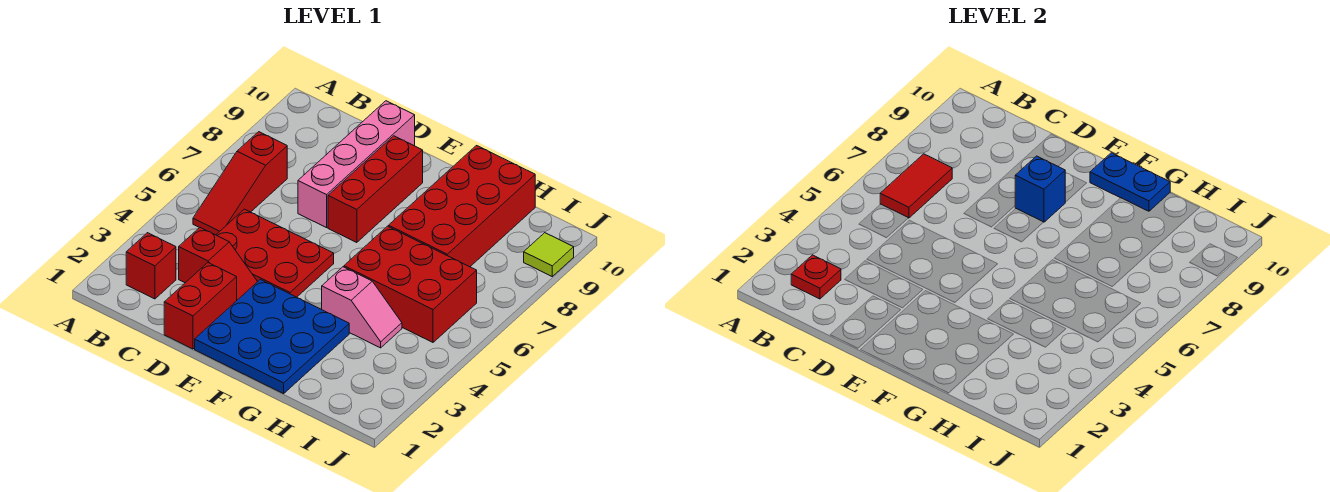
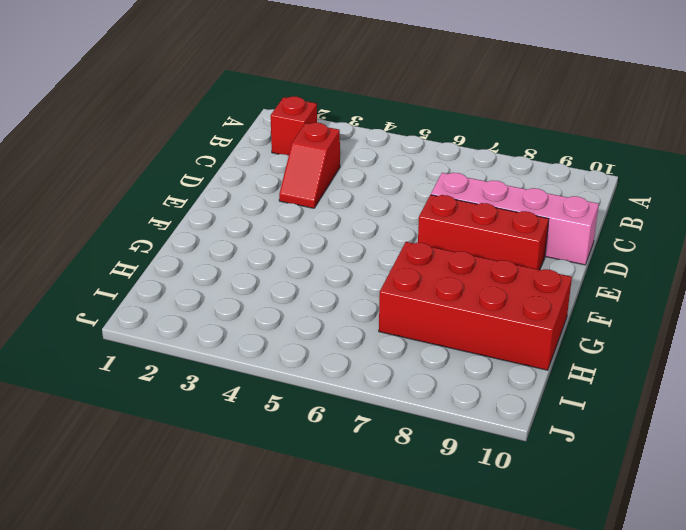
none -> red slope B5:B7 level 1 top 7
none -> red plate C4:E5 level 1
none -> red brick D1:D2 level 1

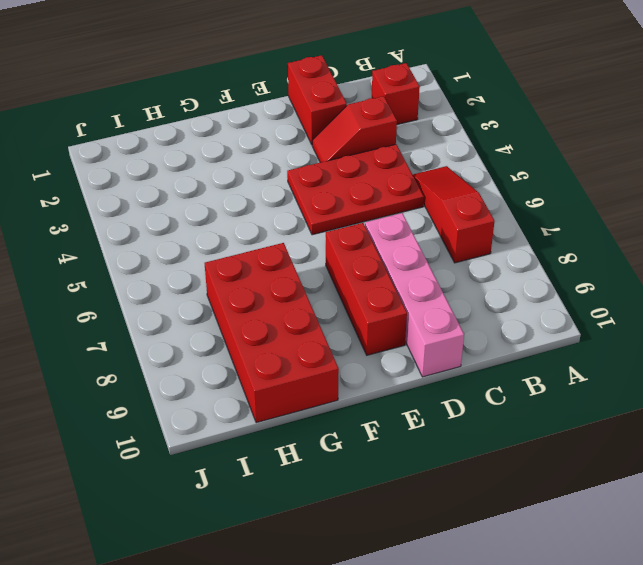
none -> blue plate E1:G3 level 1
none -> pink slope G4:H4 level 1 top G
none -> red brick G5:I6 level 1

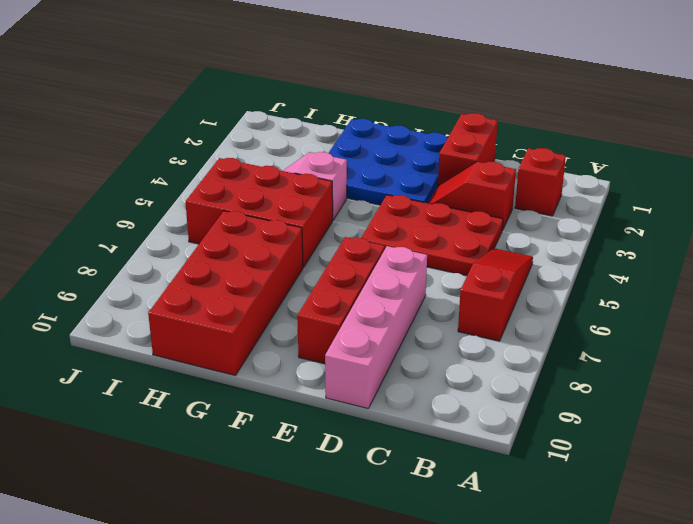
none -> lime tile J9 level 1
none -> red plate B2 level 2
none -> red tile B6:B7 level 2

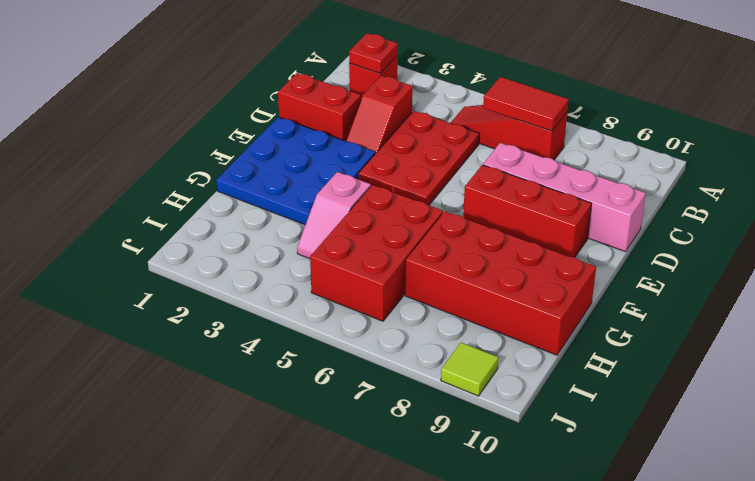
none -> blue brick E8 level 2
none -> blue plate F10:G10 level 2

